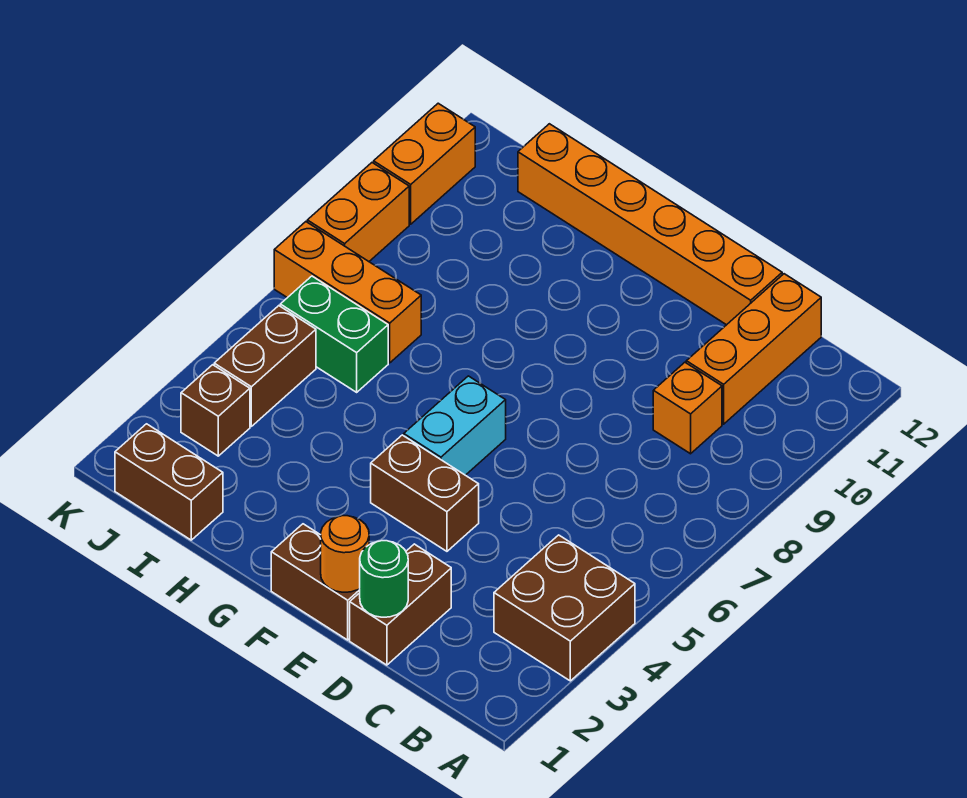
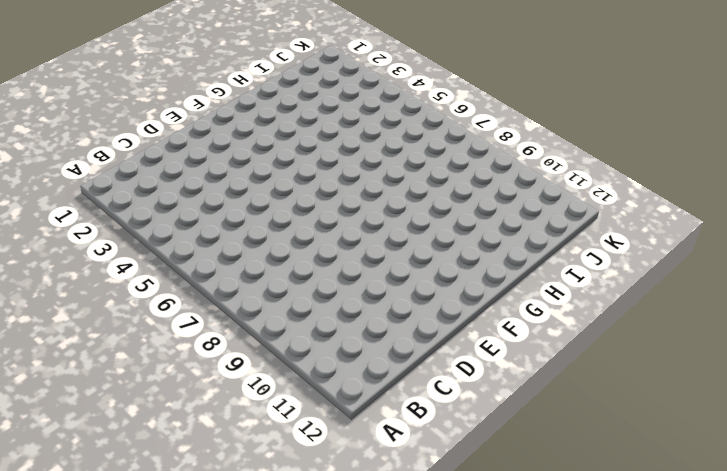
none -> brown brick A3:B4 level 1
none -> orange brick C9 level 1
none -> orange brick C10:C12 level 1

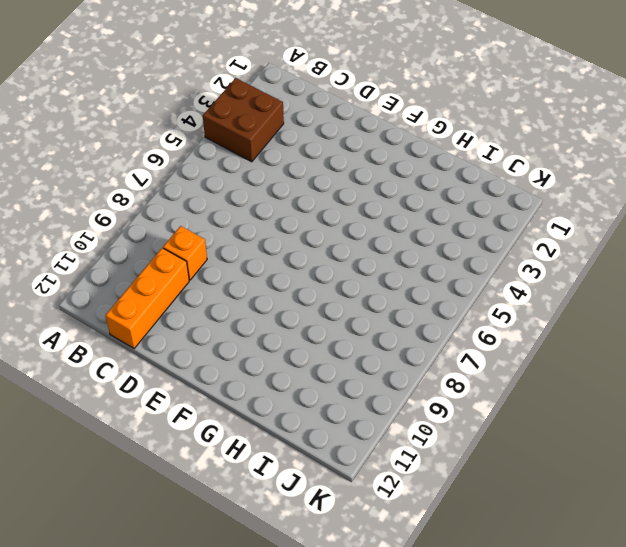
none -> brown brick D1:D2 level 1
none -> orange brick D12:I12 level 1
none -> brown brick E1:F1 level 1

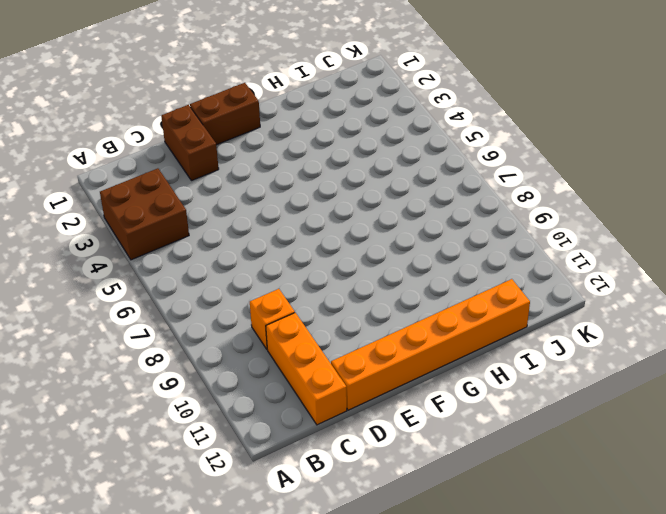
none -> brown brick E4:F4 level 1
none -> cyan brick F5:F6 level 1
none -> brown brick I1:J1 level 1

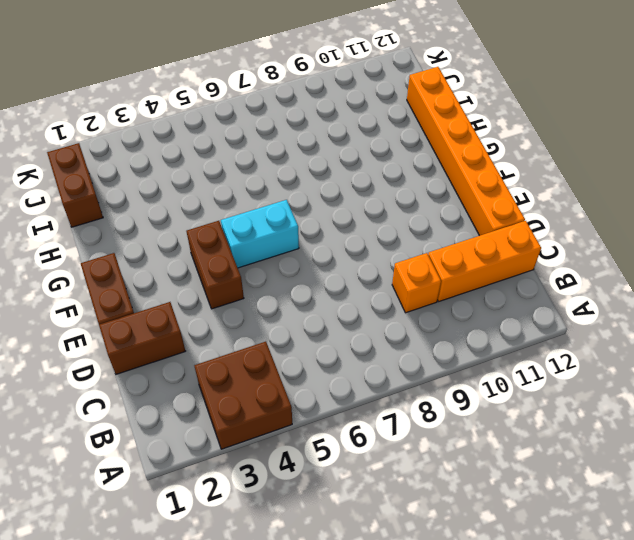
none -> green brick I6:J6 level 1
none -> orange brick I7:K7 level 1
none -> brown brick J3 level 1

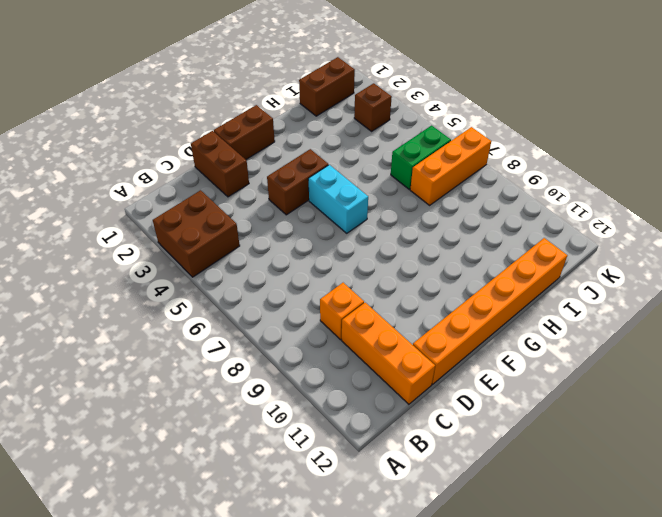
none -> brown brick J4:J5 level 1
none -> orange brick K8:K9 level 1
none -> orange brick K10:K11 level 1

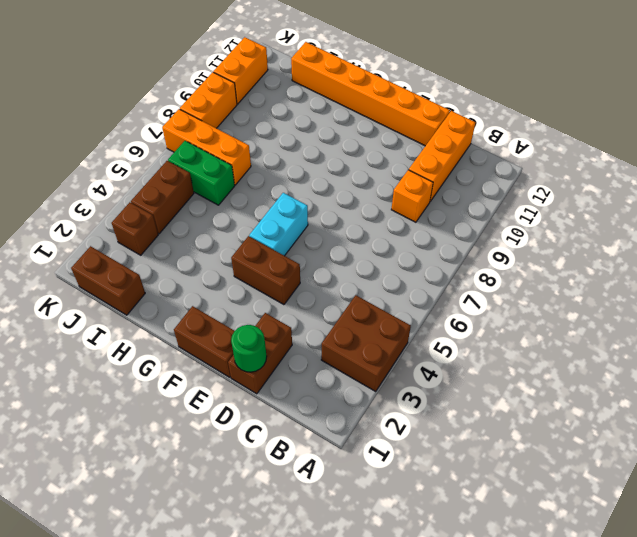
none -> orange round brick E1 level 2

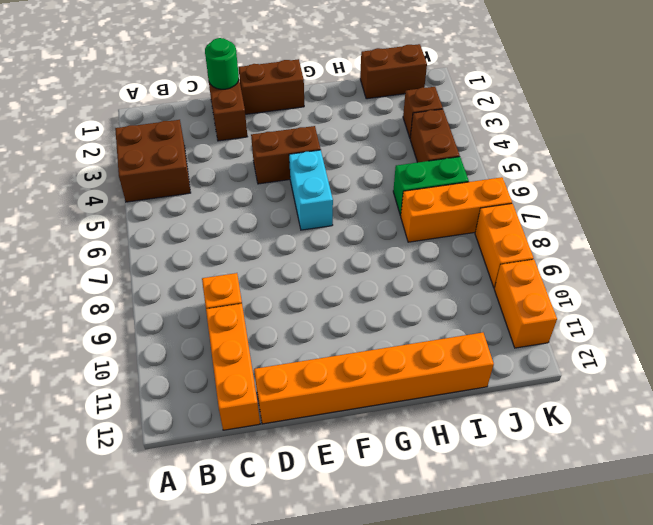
none -> orange round brick E1 level 2

